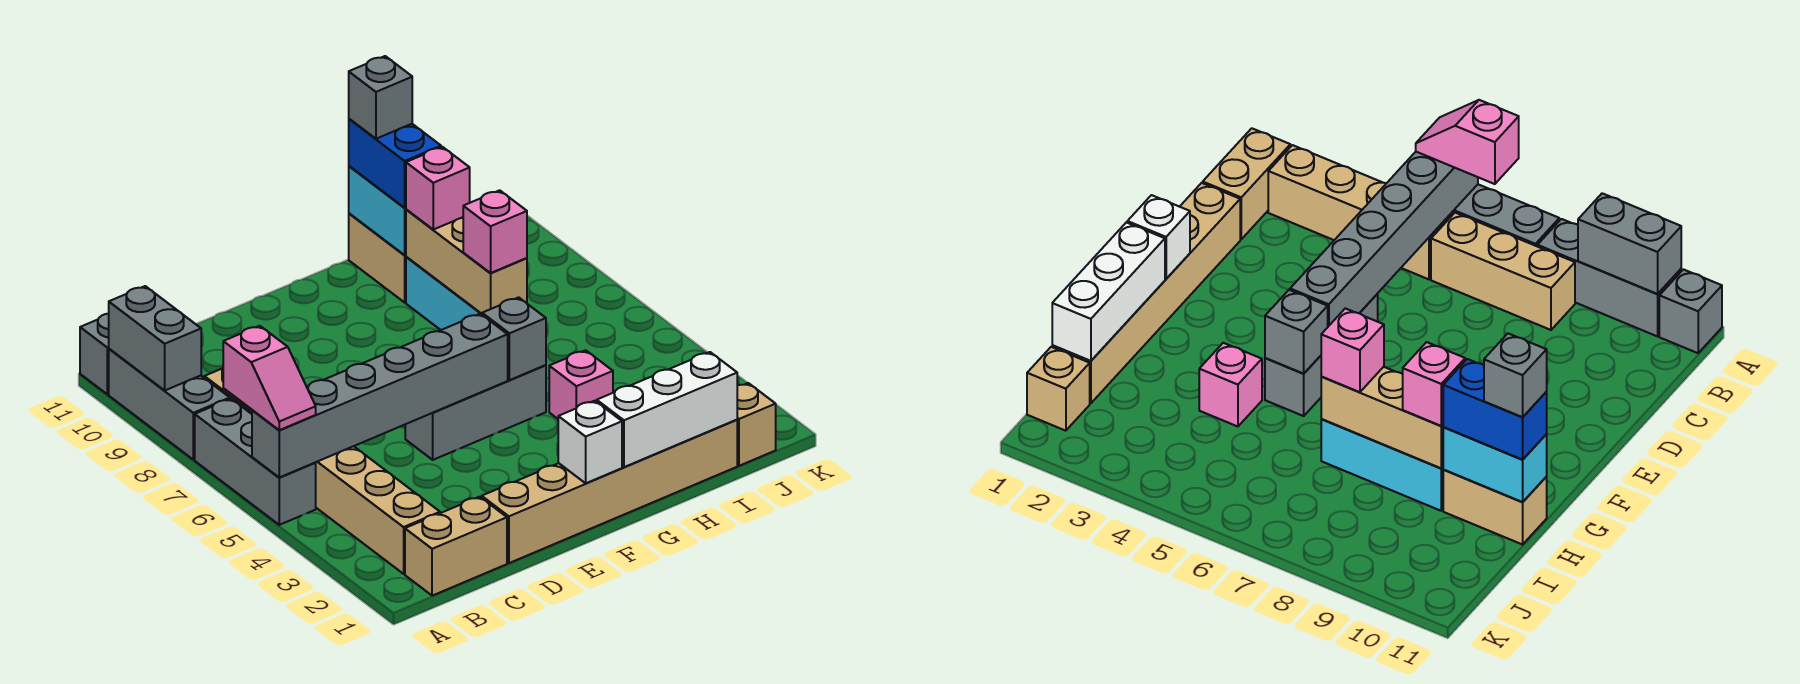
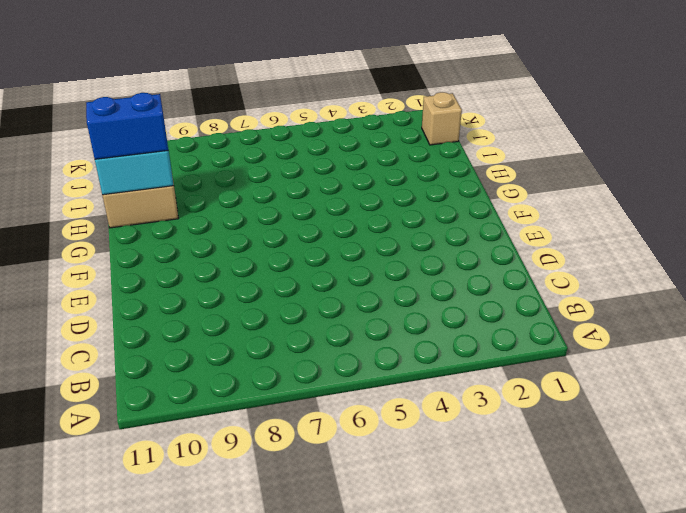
none -> grey brick A5:A7 level 1
none -> grey brick A8:A10 level 1
none -> grey brick A11 level 1

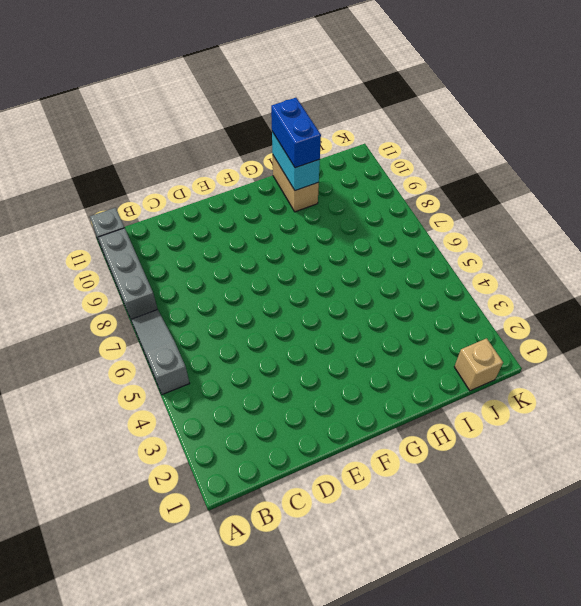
grey slope A5:A7 level 1 top 5 -> grey brick A5:A7 level 1
none -> tan brick B1:C1 level 1
none -> tan brick B2:B5 level 1
none -> tan brick B6:B8 level 1

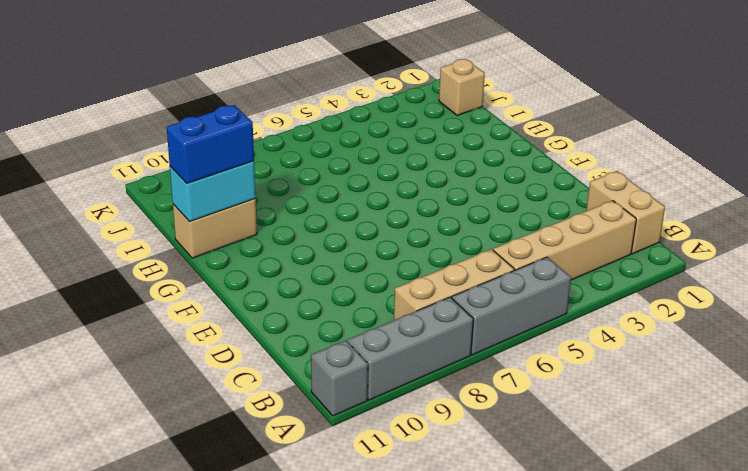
none -> tan brick D1:I1 level 1
none -> grey brick E5:G5 level 1
none -> pink brick H4 level 1

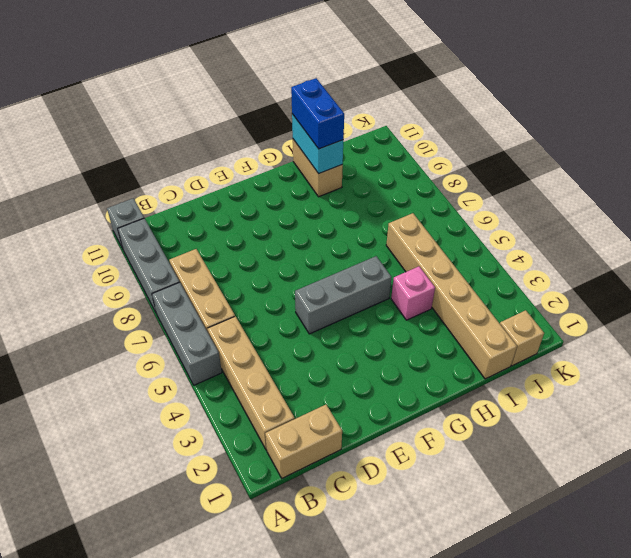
tan brick I1:I6 level 1 -> tan brick D1:I1 level 1
none -> cyan brick H7:H9 level 1
none -> grey brick A5:F5 level 2
none -> grey brick A9:A10 level 2

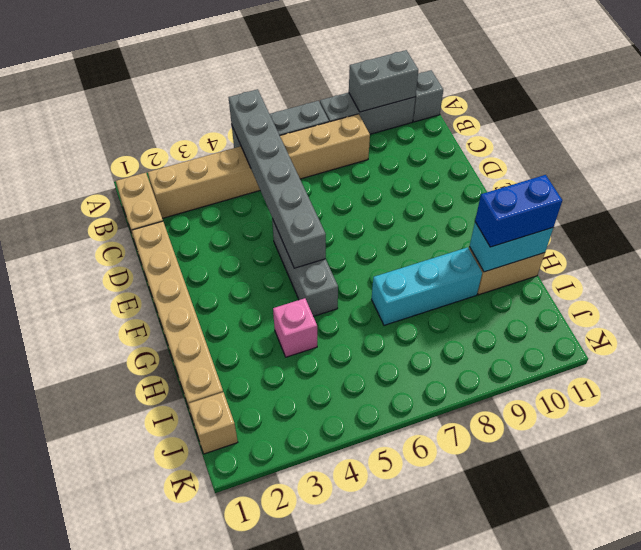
none -> white brick F1 level 2
none -> white brick G1:I1 level 2
none -> grey brick G5 level 2

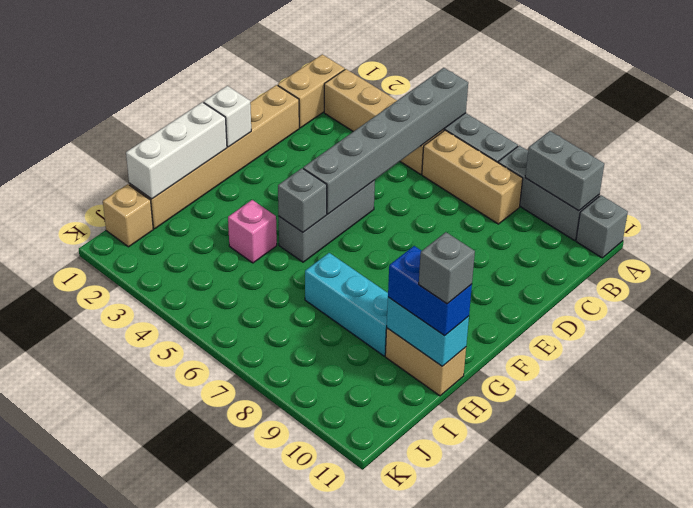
none -> tan brick H7:H9 level 2
none -> pink slope A5:A6 level 3 top 6
none -> pink brick H7 level 3

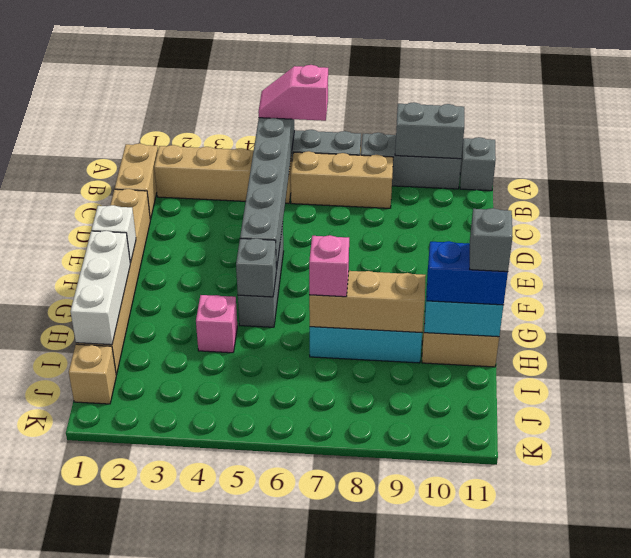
none -> pink brick H9 level 3

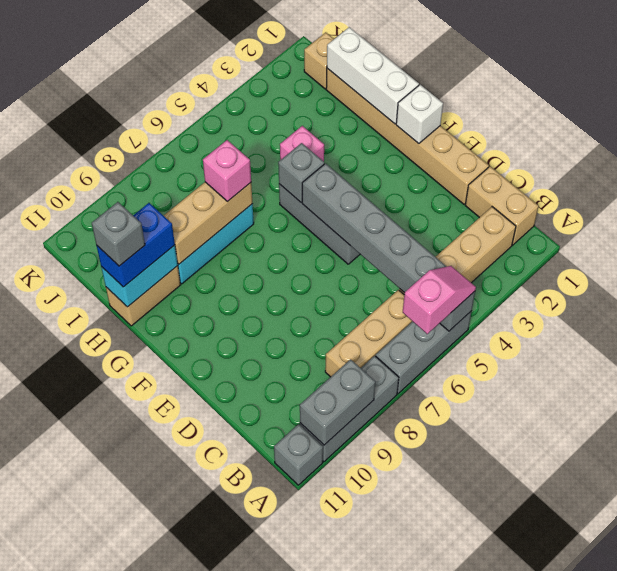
none -> pink brick H9 level 3

